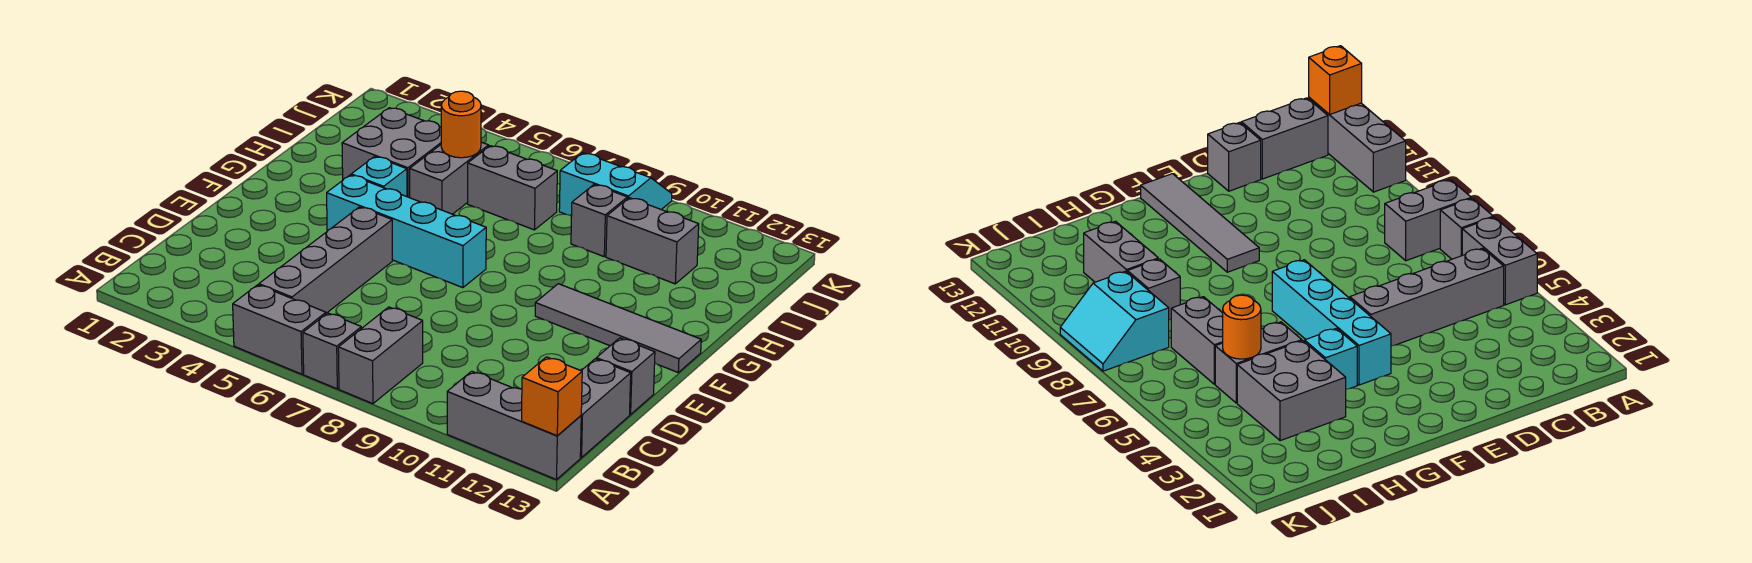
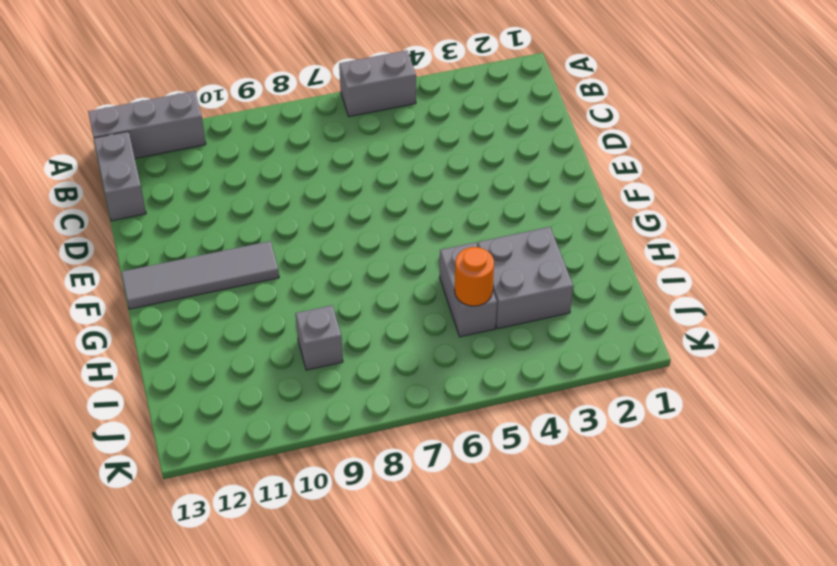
none -> grey brick A7 level 1
none -> grey brick A8:B8 level 1
none -> grey brick B5:E5 level 1

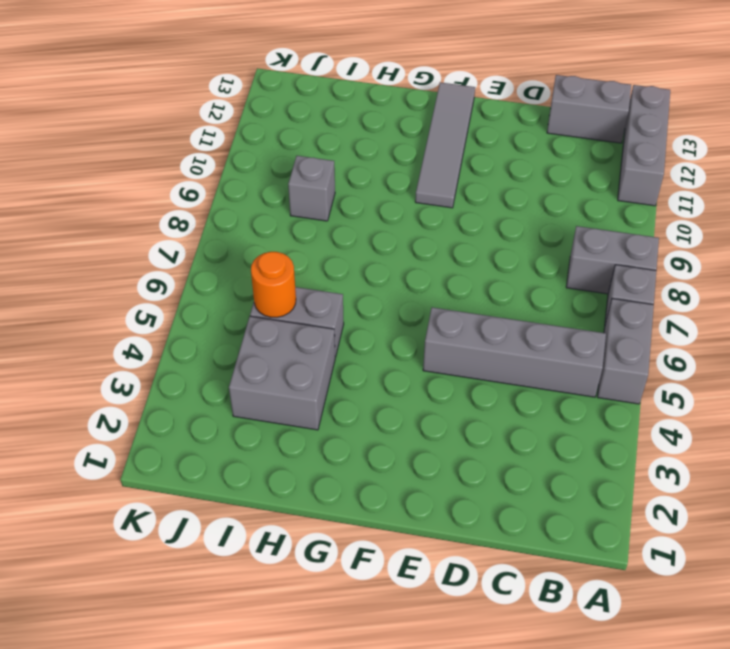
none -> grey brick D13 level 1
none -> cyan brick F4:F7 level 1
none -> cyan brick G4 level 1

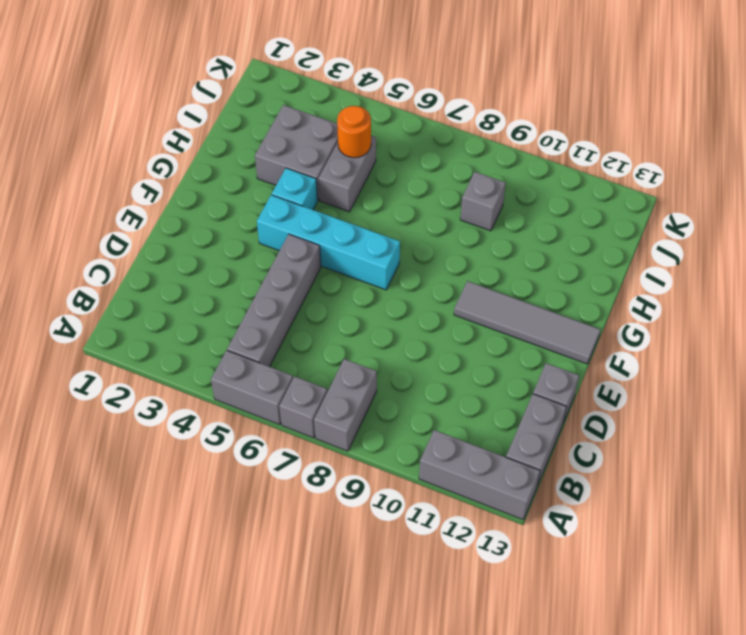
none -> grey brick I6:I7 level 1
none -> grey brick I10:I11 level 1
none -> cyan slope J8:K9 level 1 top J

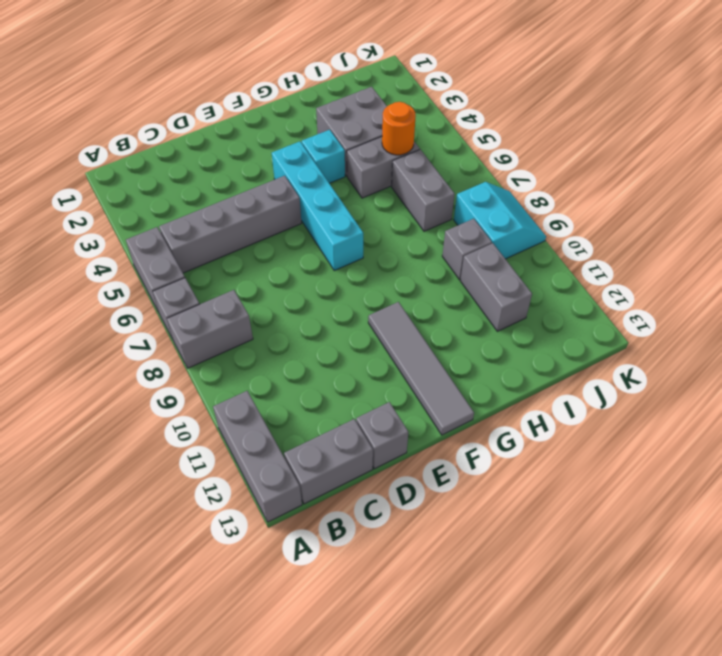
none -> orange brick A13 level 2

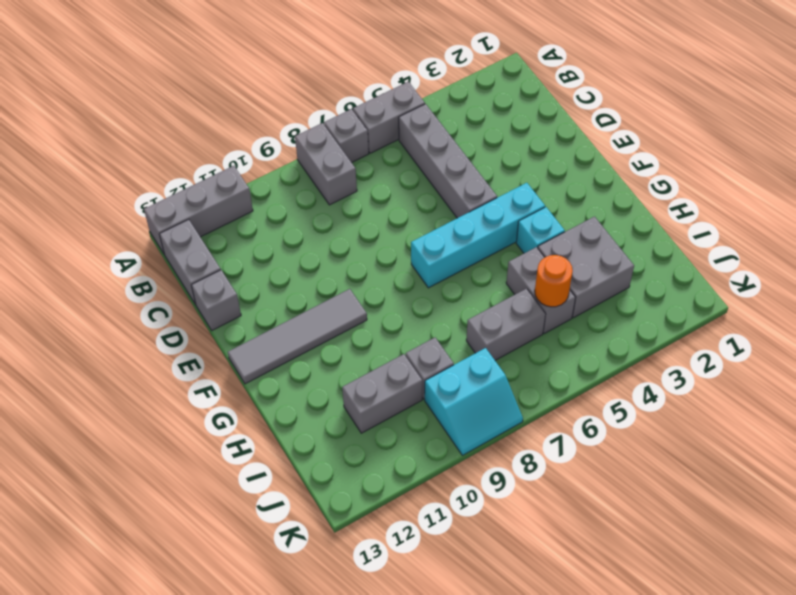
none -> orange brick A13 level 2

